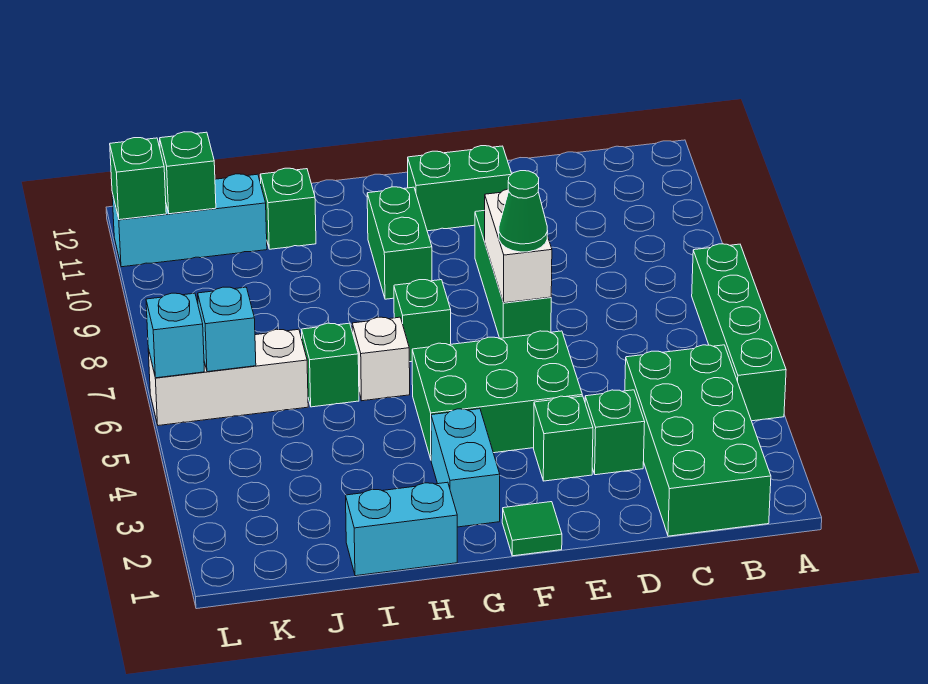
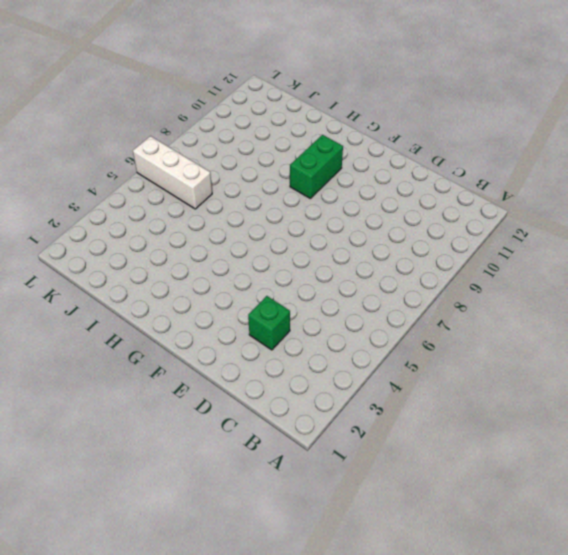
none -> green brick A4:A7 level 1
none -> green brick B1:C4 level 1
none -> green brick E3 level 1

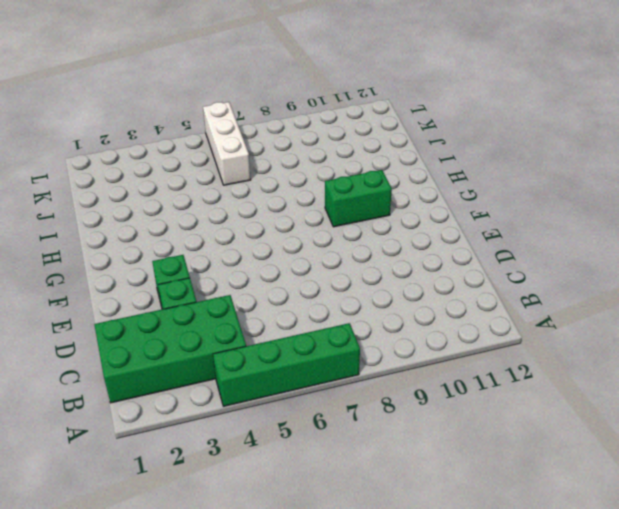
none -> green brick E4:G5 level 1
none -> green brick E7:E9 level 1
none -> green brick E11:F11 level 1

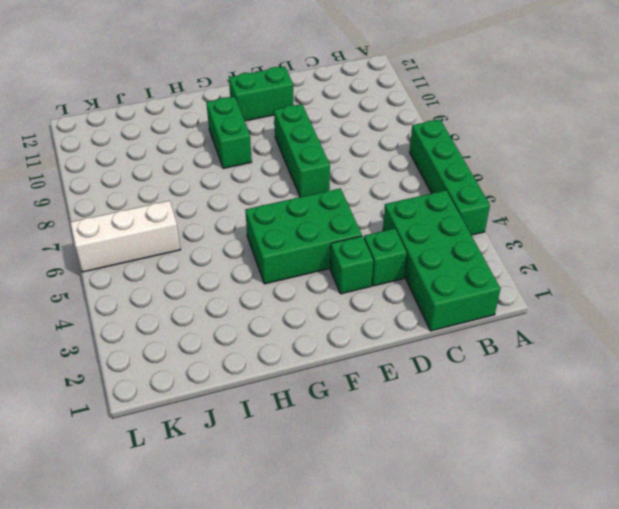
none -> green tile F1 level 1
none -> cyan brick G2:G3 level 1
none -> green brick G7 level 1

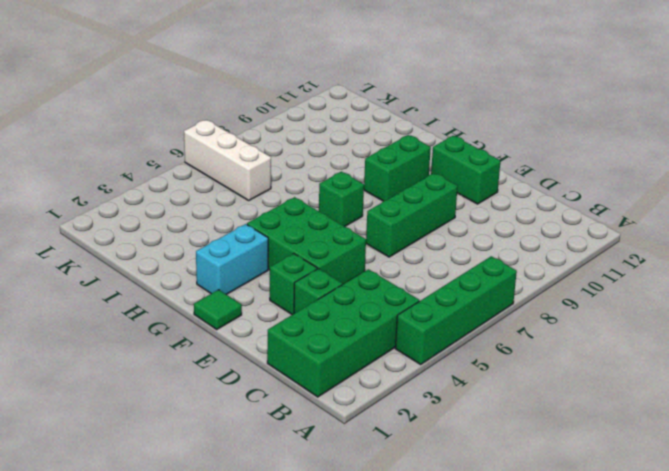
none -> cyan brick H1:I1 level 1
none -> white brick H6 level 1
none -> green brick I6 level 1

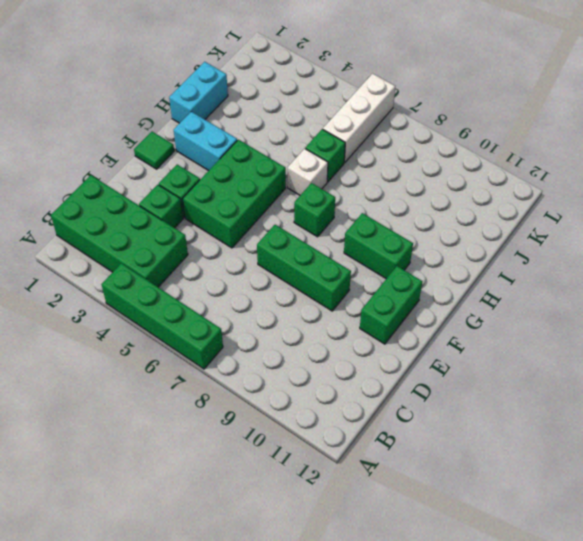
none -> green brick I11 level 1
none -> cyan brick J11:L11 level 1
none -> white brick E7:E8 level 2

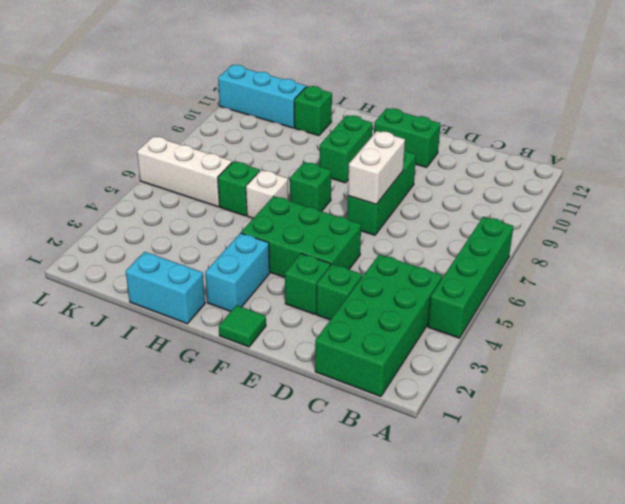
none -> cyan brick K6 level 2
none -> green brick K11 level 2
none -> cyan brick L6 level 2

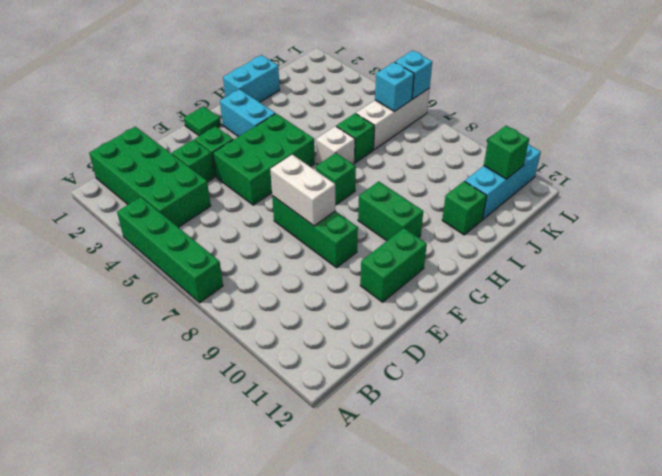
none -> green brick L11 level 2
none -> green cone E7 level 3

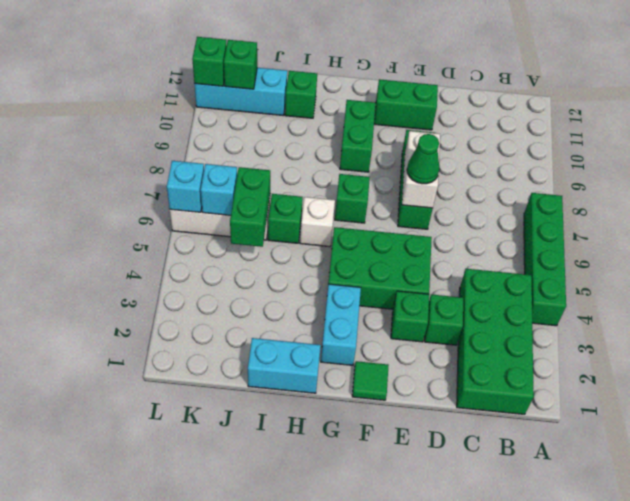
green brick J5:J6 level 2 -> none

